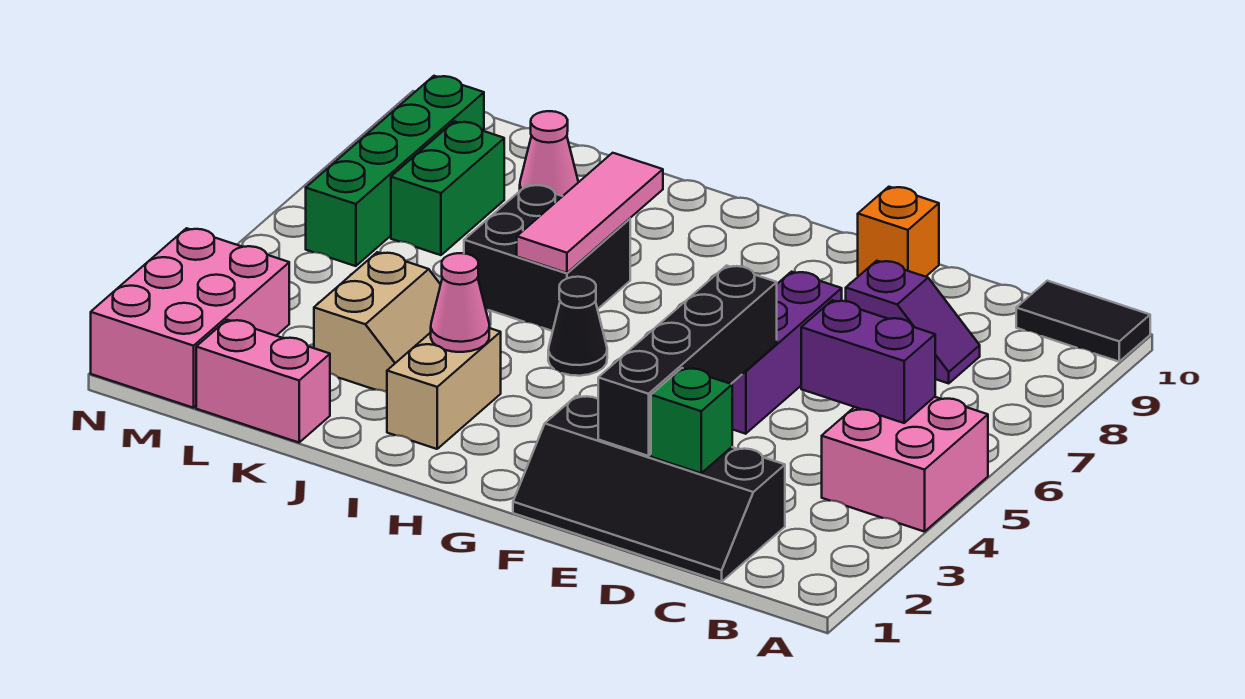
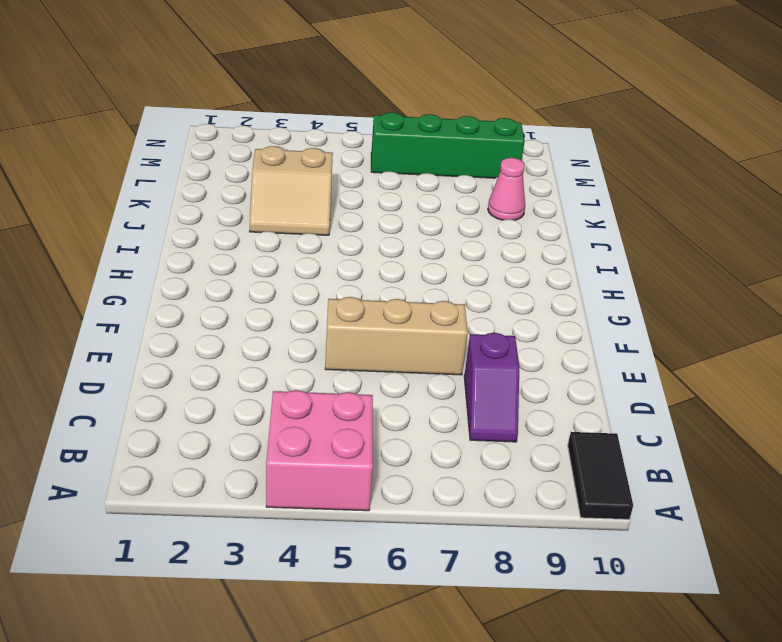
tan brick E5:E7 level 1 -> purple brick E5:E7 level 1
none -> black slope C1:F2 level 1 top 2
none -> orange brick E10 level 1
none -> black cone H5 level 1

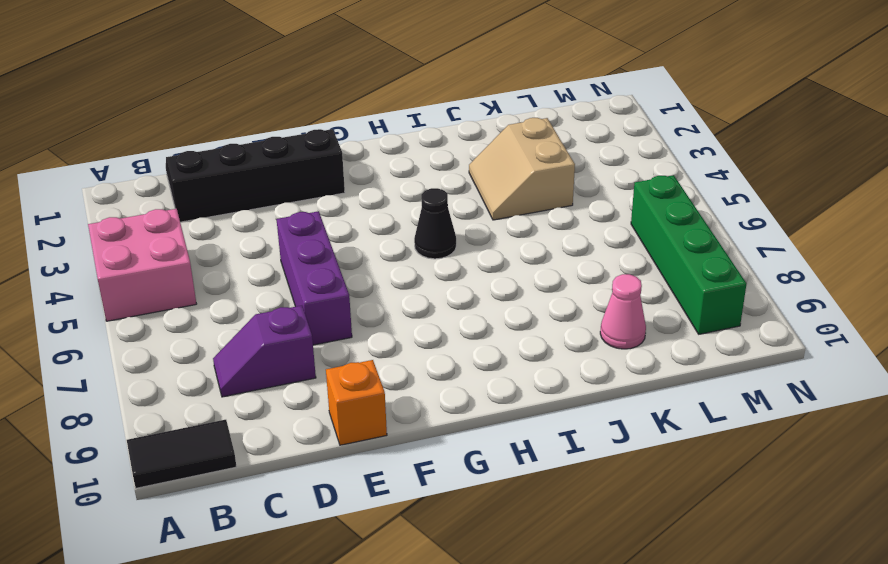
none -> tan brick I2:I3 level 1
none -> black brick I6:J7 level 1
none -> pink brick K1:L1 level 1

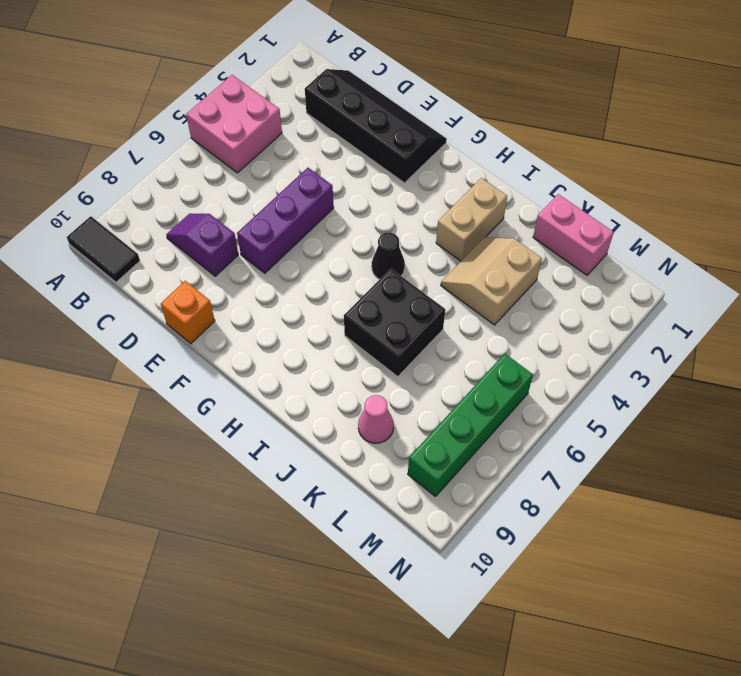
none -> green brick L7:L8 level 1
none -> pink brick M1:N3 level 1
none -> purple brick B5:C5 level 2

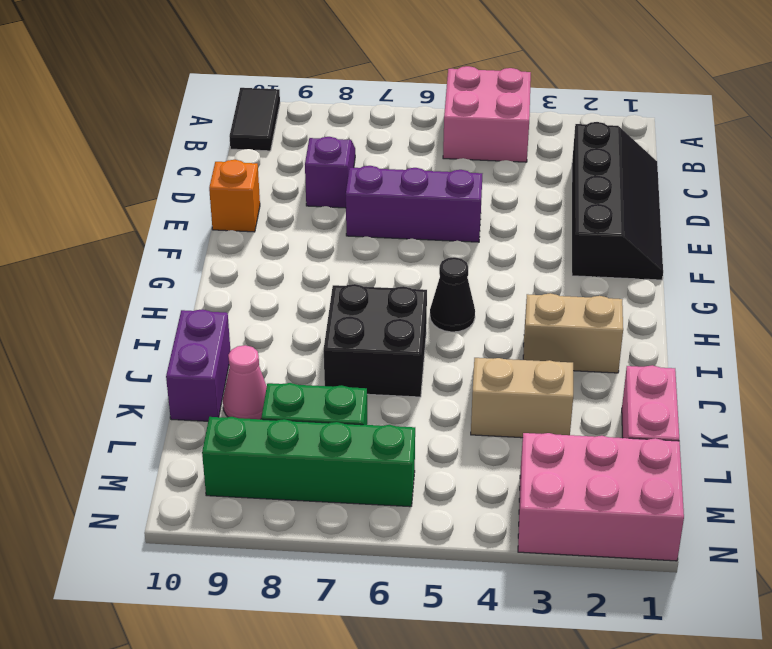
purple brick J10:K10 level 1 -> purple brick B5:C5 level 2
none -> green brick D2 level 2
none -> black brick E2:E5 level 2
none -> pink cone I3 level 2

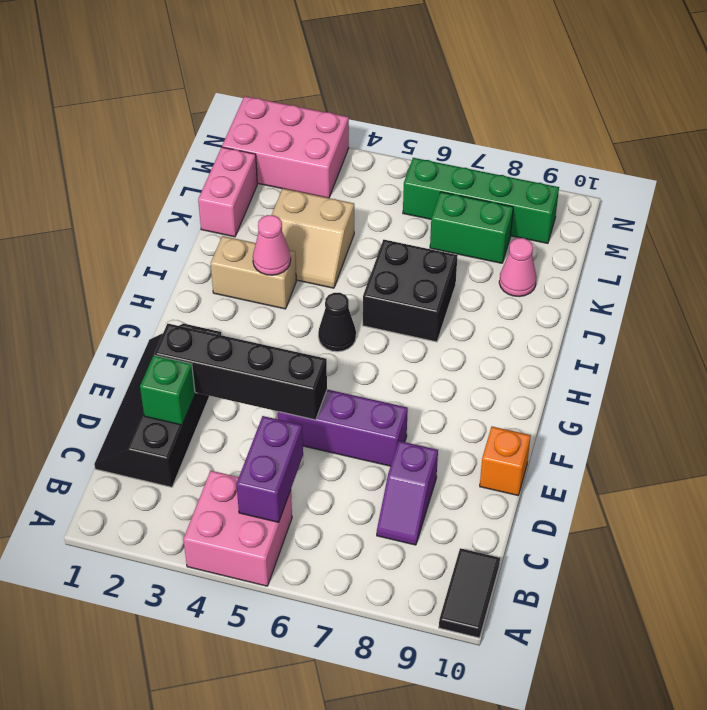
none -> pink tile I6:I8 level 2

